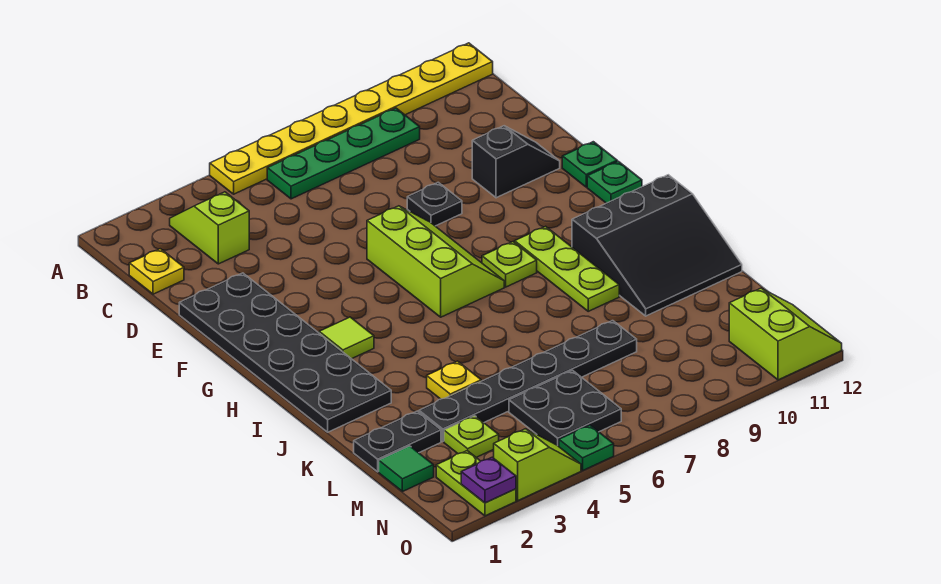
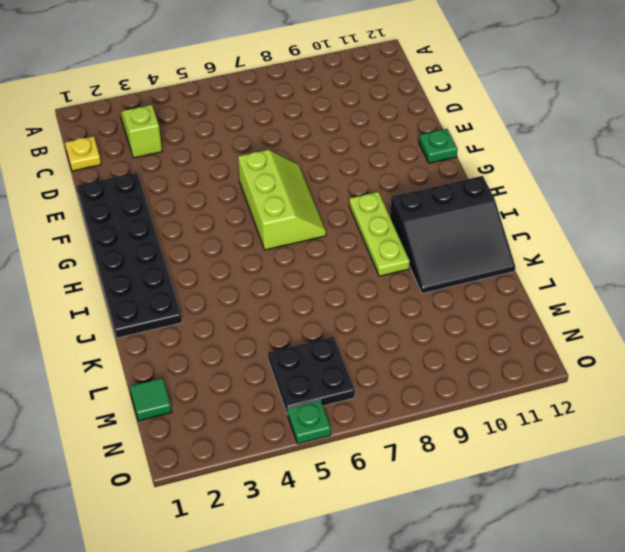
none -> yellow plate A5:A12 level 1
none -> green plate B6:B9 level 1
none -> black plate E8 level 1

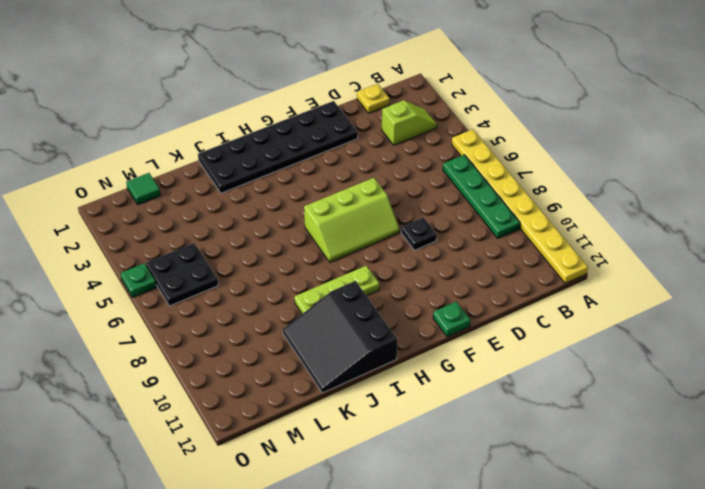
none -> black slope E10:E11 level 1 top 10
none -> green plate G12 level 1
none -> lime tile H3 level 1

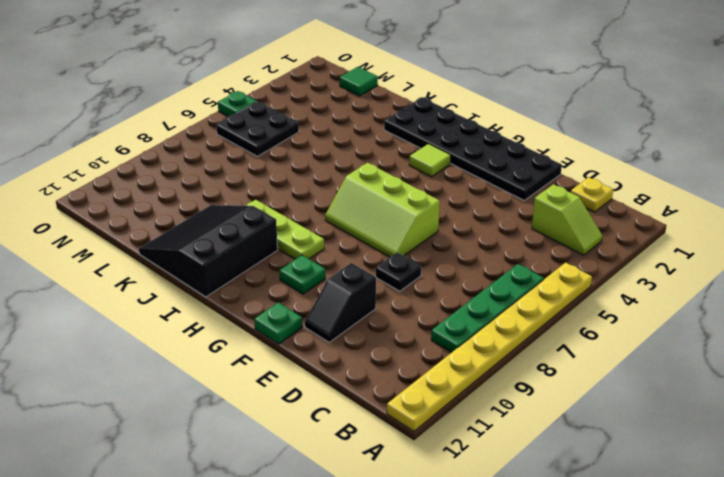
green plate G10 level 1 -> green plate G12 level 1
none -> lime plate H8 level 1
none -> yellow plate K4 level 1
none -> black plate L1:L2 level 1

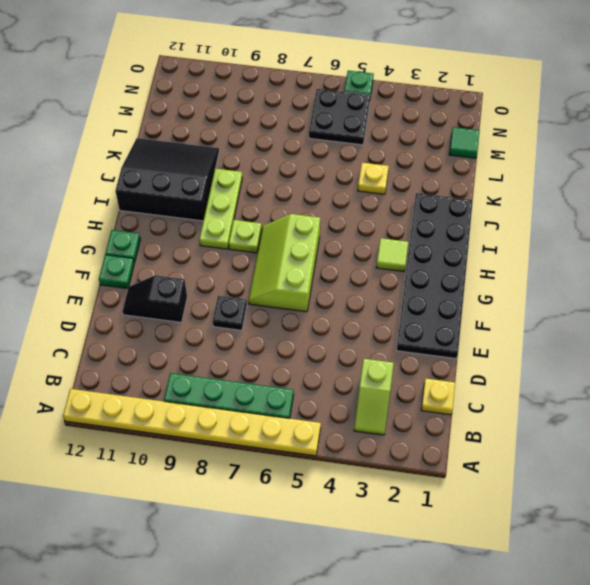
none -> black plate L1:L2 level 1
none -> black plate L3:L8 level 1
none -> lime plate M3 level 1

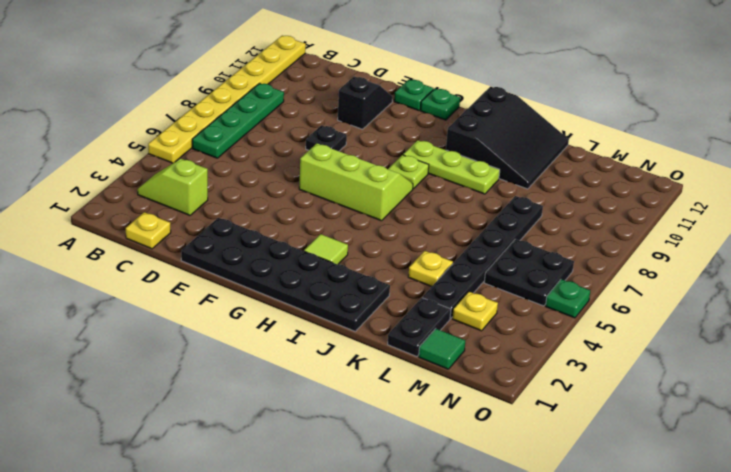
yellow plate M3 level 1 -> lime plate M3 level 1
none -> lime plate N2:O2 level 1
none -> lime slope N11:O12 level 1 top 11
none -> lime slope O3:O4 level 1 top 3

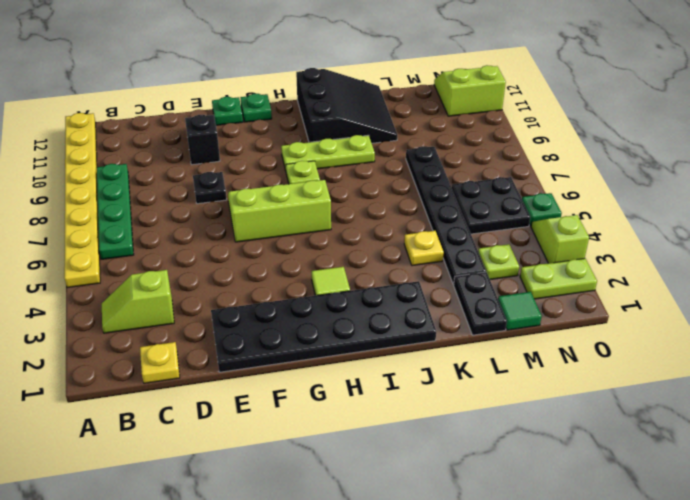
none -> purple plate O2 level 2

